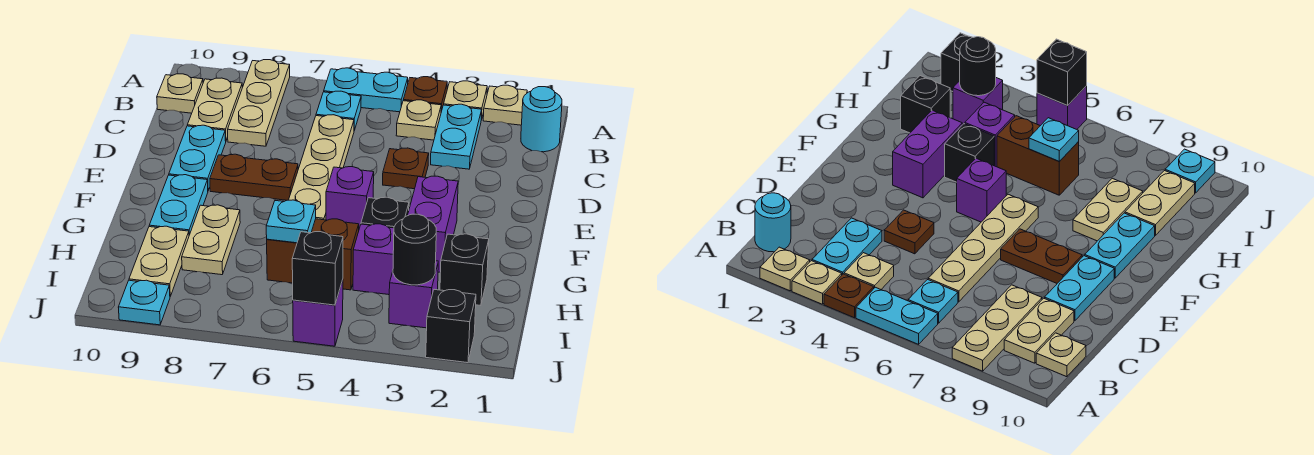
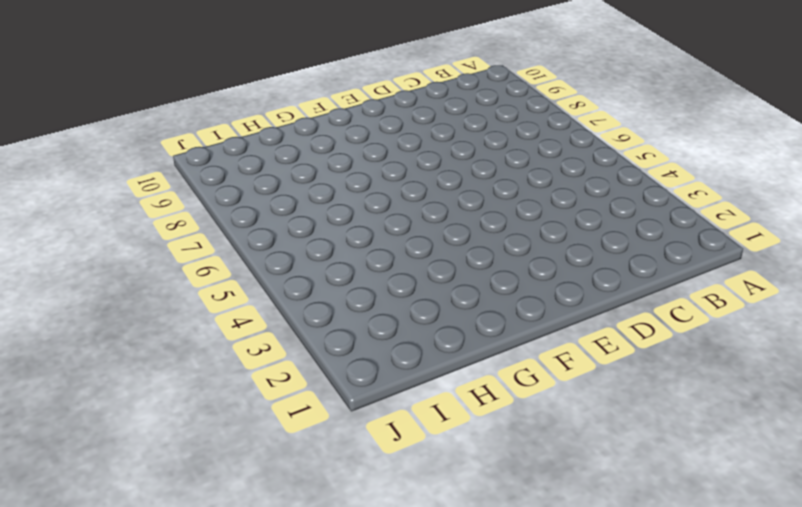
none -> tan plate A2 level 1
none -> tan plate A3 level 1
none -> brown plate A4 level 1
none -> cyan plate A5:A6 level 1

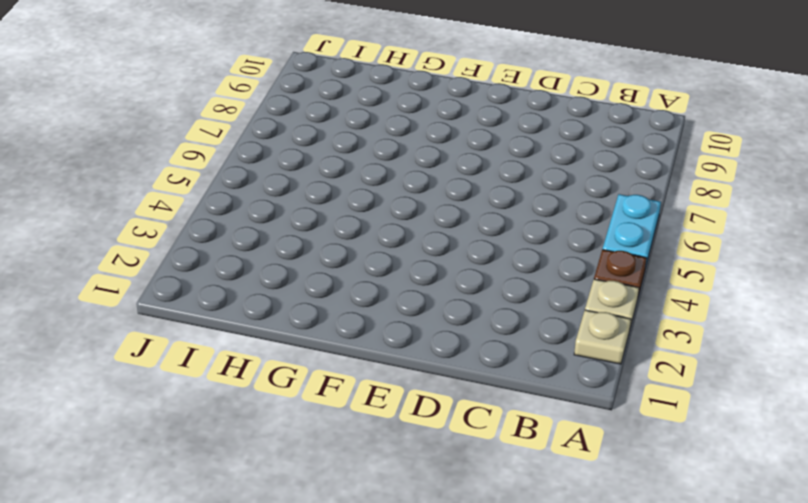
none -> tan plate A8:C8 level 1
none -> cyan round brick B1 level 1
none -> cyan plate B3:C3 level 1
none -> tan plate B4 level 1

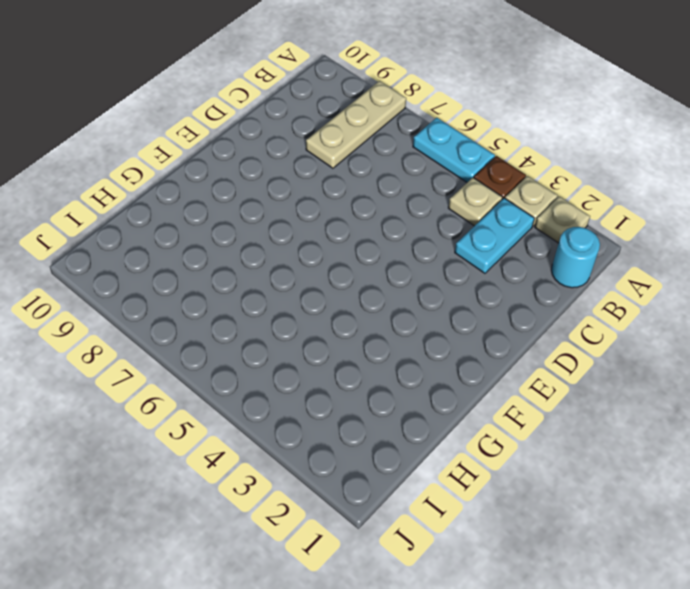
none -> cyan plate B6 level 1
none -> tan plate B9:C9 level 1
none -> tan plate B10 level 1
none -> tan plate C6:F6 level 1

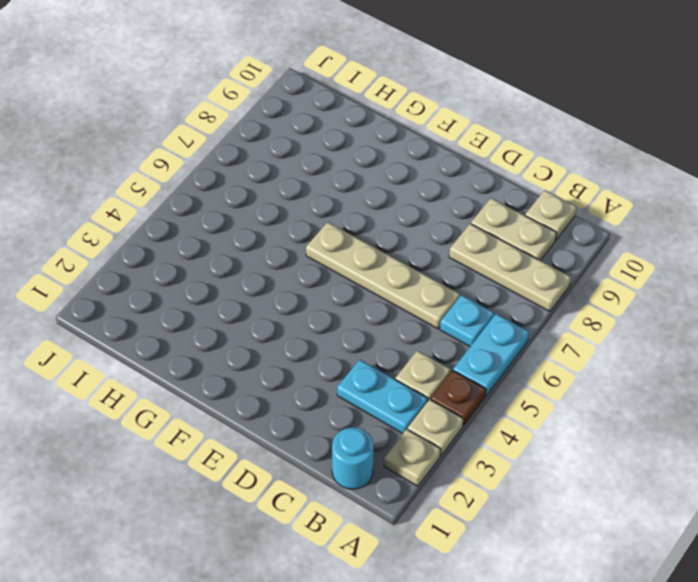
none -> brown plate D4 level 1
none -> cyan plate D9:E9 level 1
none -> brown plate E7:E8 level 1
none -> purple brick F3:G3 level 1

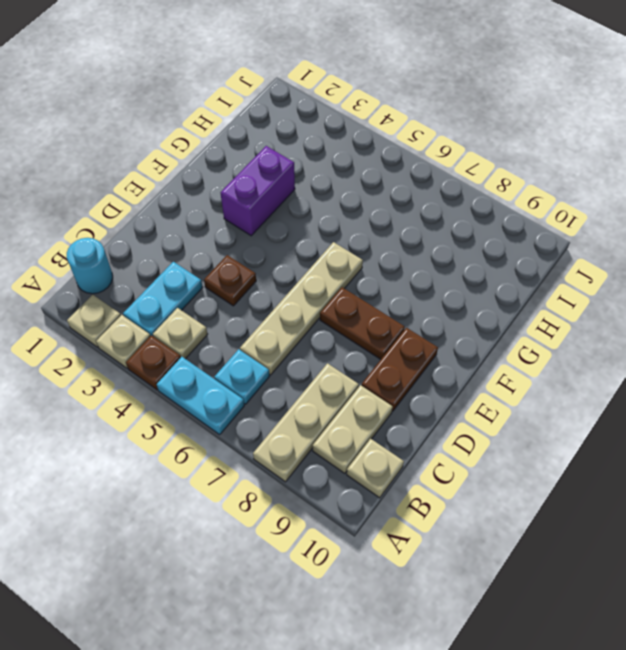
brown plate D9:E9 level 1 -> cyan plate D9:E9 level 1
none -> purple brick F5 level 1
none -> cyan plate F9:G9 level 1
none -> black brick G4 level 1
none -> tan plate G8:H8 level 1

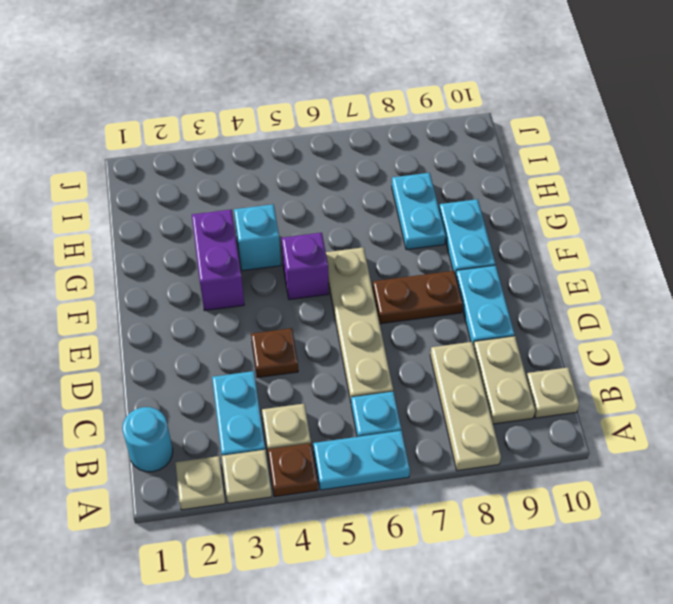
cyan brick G4 level 1 -> black brick G4 level 1
cyan plate G8:H8 level 1 -> tan plate G8:H8 level 1
none -> black brick H2 level 1
none -> purple brick H4 level 1
none -> brown brick H5:H6 level 1
none -> tan plate H9:I9 level 1

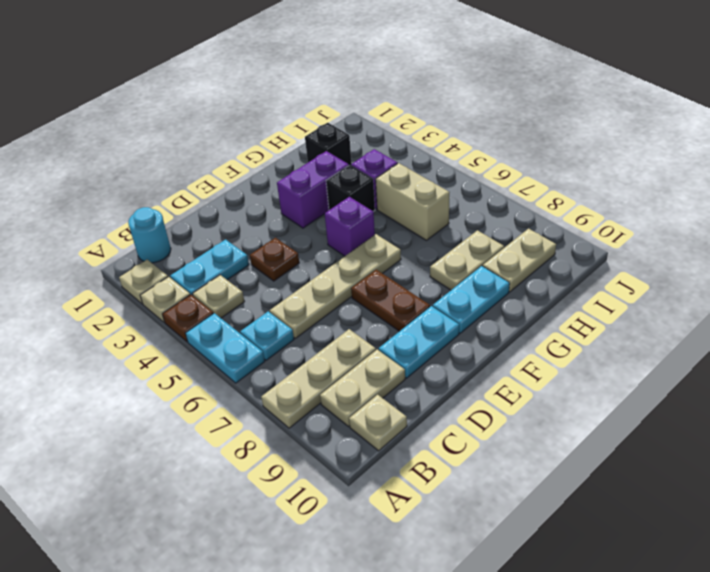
tan brick H5:H6 level 1 -> brown brick H5:H6 level 1
none -> purple brick I3 level 1
none -> black brick J2 level 1
none -> purple brick J5 level 1
none -> cyan plate J9 level 1

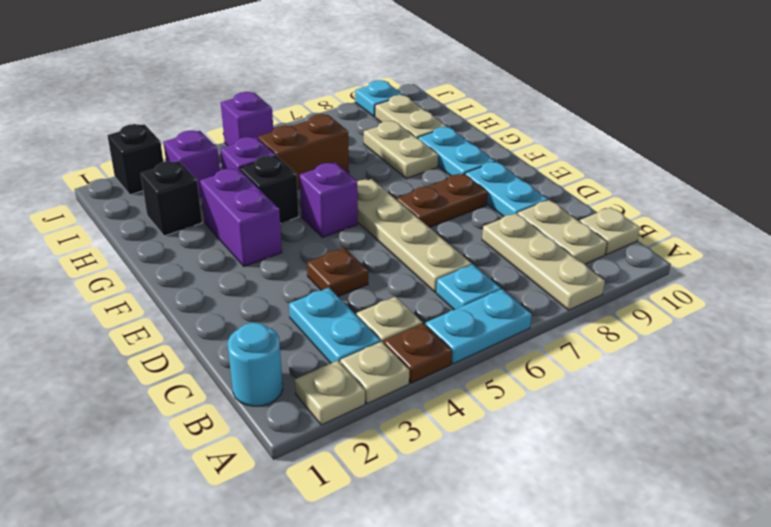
none -> cyan plate H6 level 2
none -> black round brick I3 level 2
none -> black brick J5 level 2

